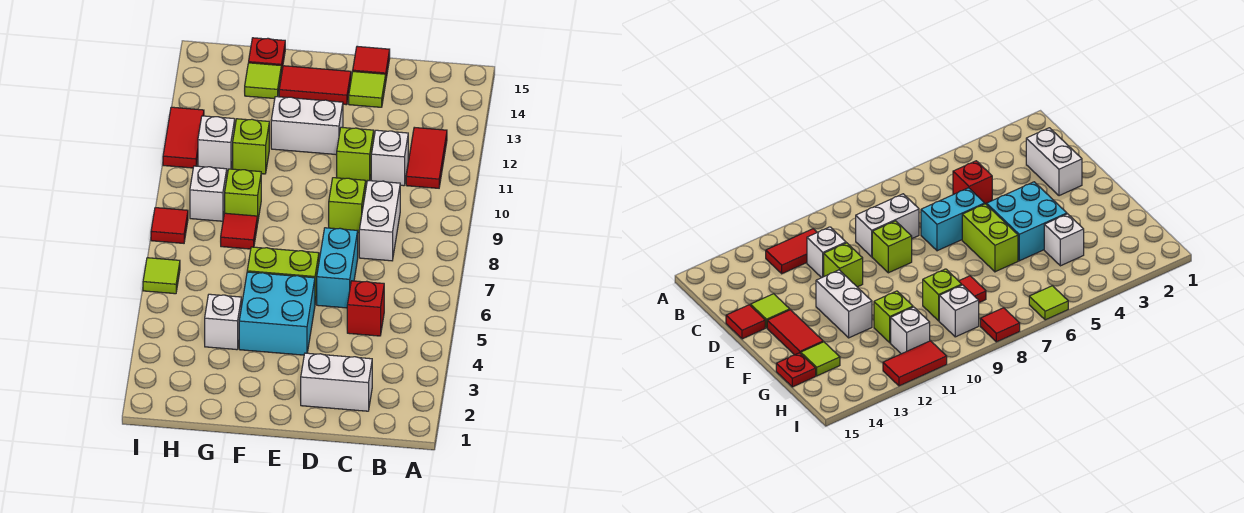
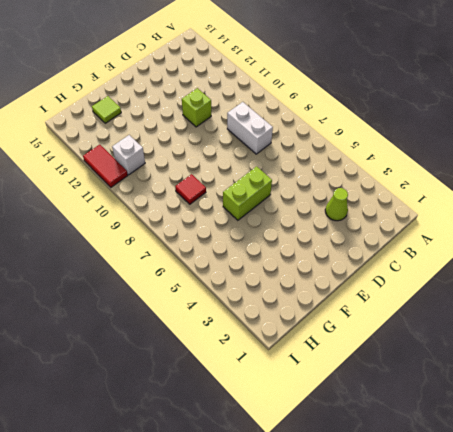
lime cone C3 level 1 -> none
none -> red tile B11:B12 level 1
none -> white brick C2:D2 level 1
none -> red brick C5 level 1

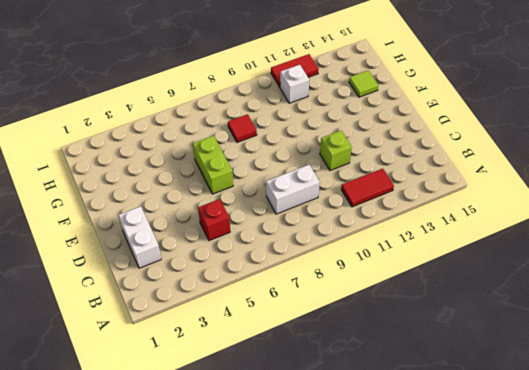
none -> white brick C11 level 1
none -> cyan brick D6:D7 level 1
none -> lime brick D9 level 1

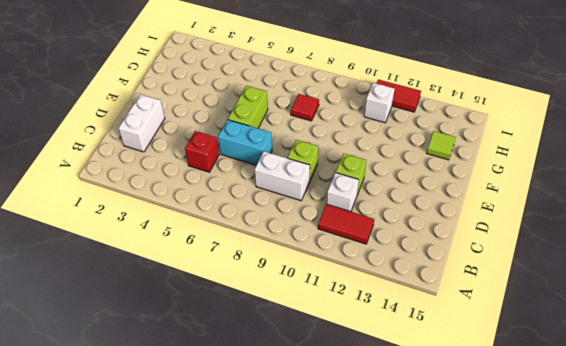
none -> lime tile D14 level 1
none -> red tile D15 level 1
none -> cyan brick E4:F5 level 1

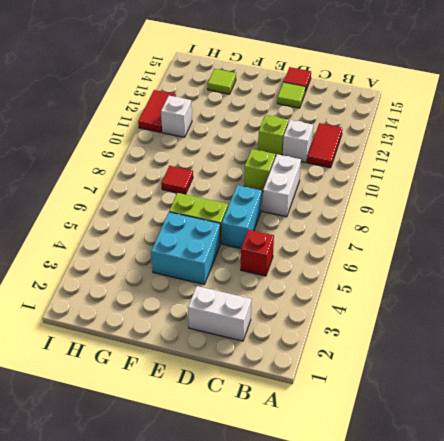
none -> white brick E12:F12 level 1
none -> red tile E14:F14 level 1
none -> white brick G4 level 1

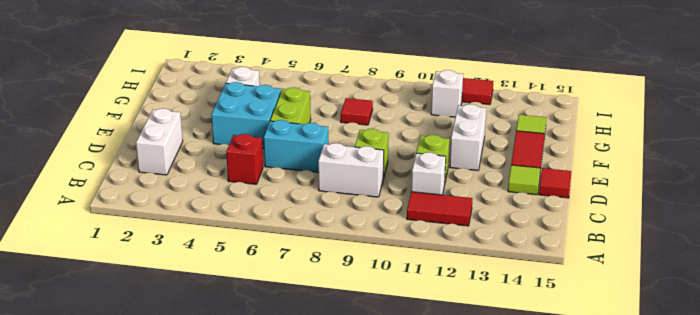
none -> lime brick G9 level 1
none -> lime brick G11 level 1
none -> red plate G15 level 1

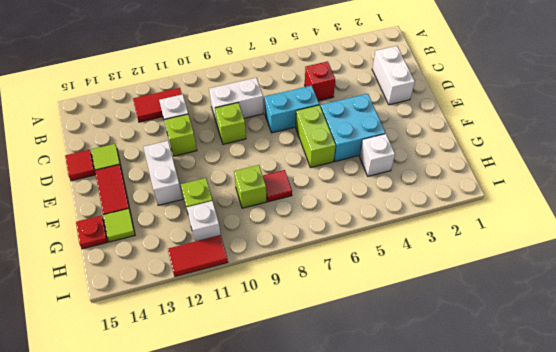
none -> white brick H9 level 1
none -> lime tile I6 level 1
none -> red tile I8 level 1

